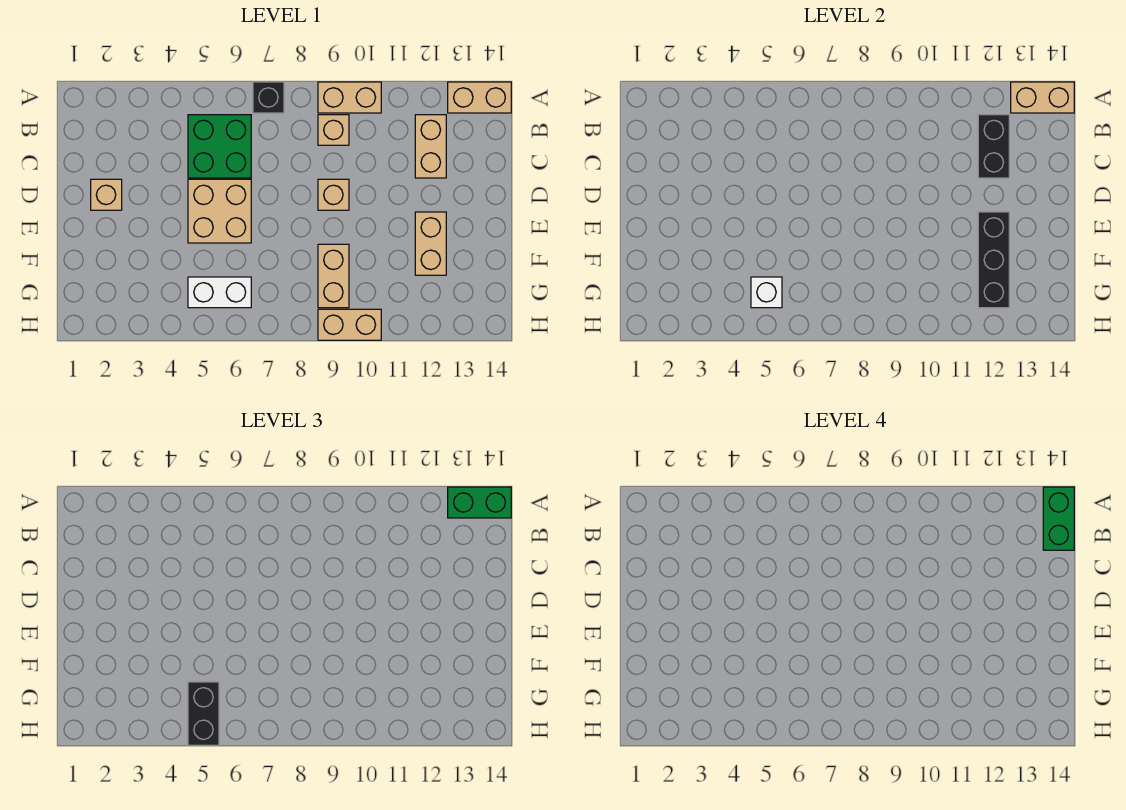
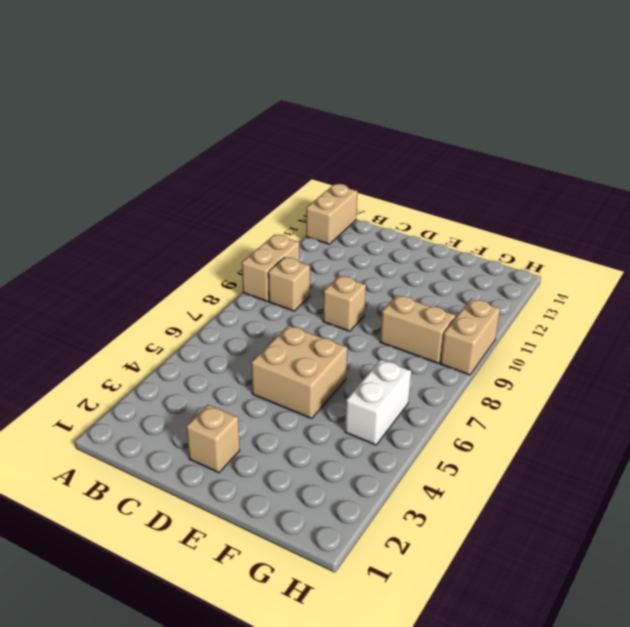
none -> black brick A7 level 1
none -> green brick B5:C6 level 1
none -> tan brick B12:C12 level 1

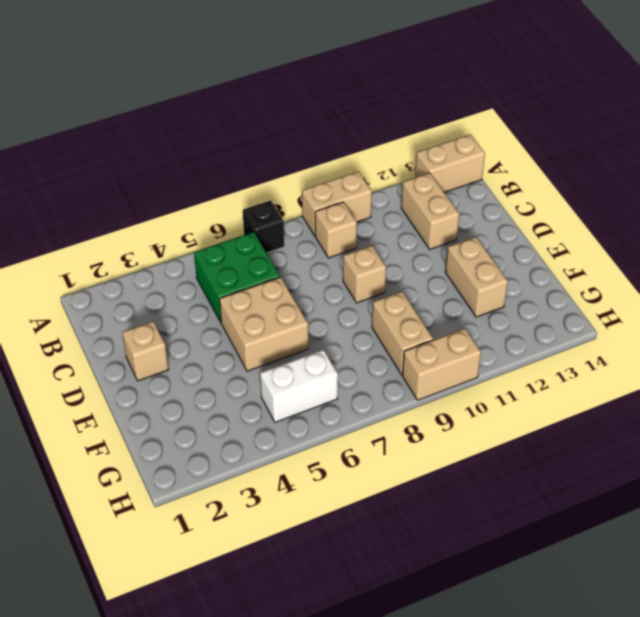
none -> tan brick A13:A14 level 2
none -> black brick B12:C12 level 2
none -> black brick E12:G12 level 2

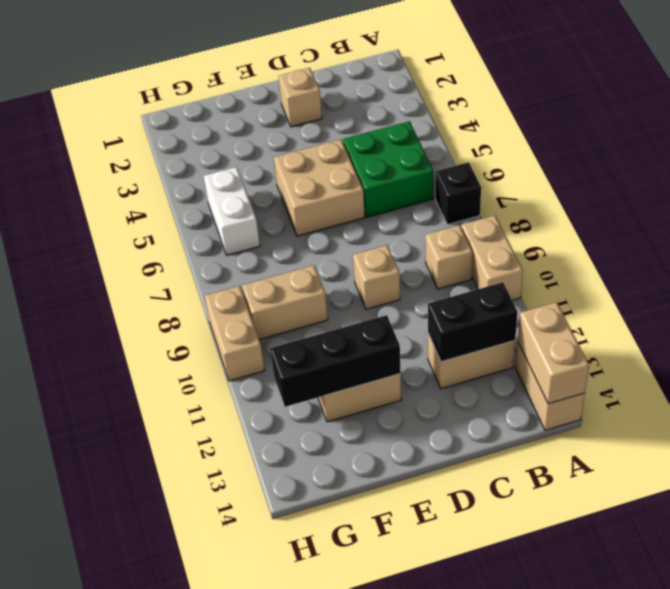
none -> white brick G5 level 2
none -> green brick A13:A14 level 3
none -> black brick G5:H5 level 3

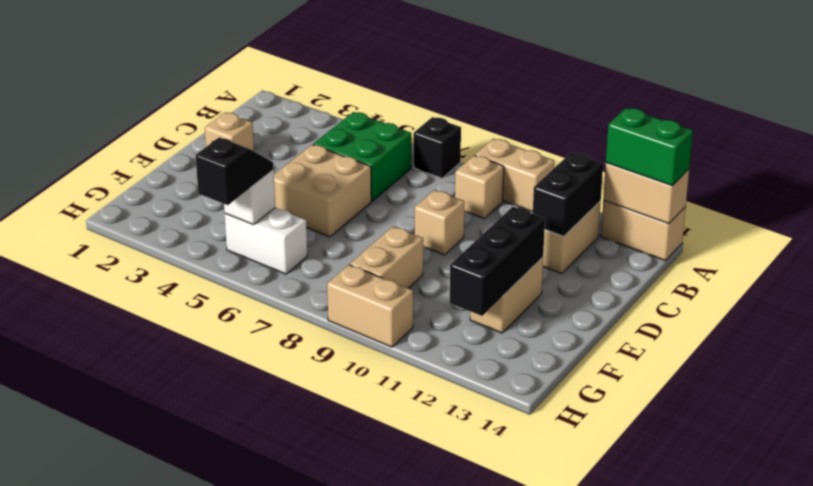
black slope G5:H5 level 3 top H -> black brick G5:H5 level 3
none -> green brick A14:B14 level 4

